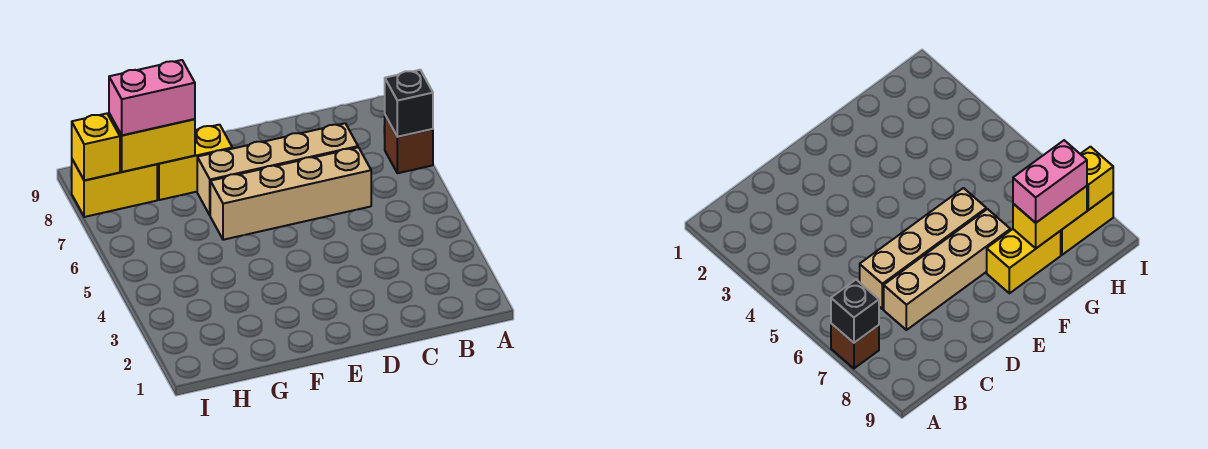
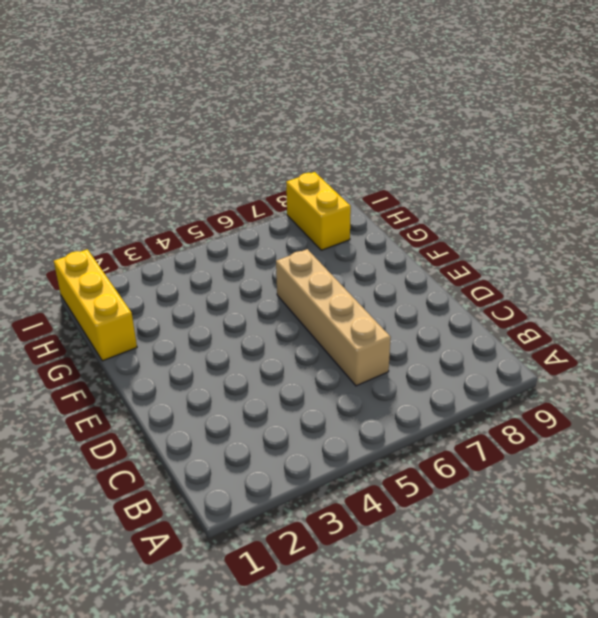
yellow brick G1:I1 level 1 -> none
none -> brown brick A7 level 1
none -> tan brick C7:F7 level 1

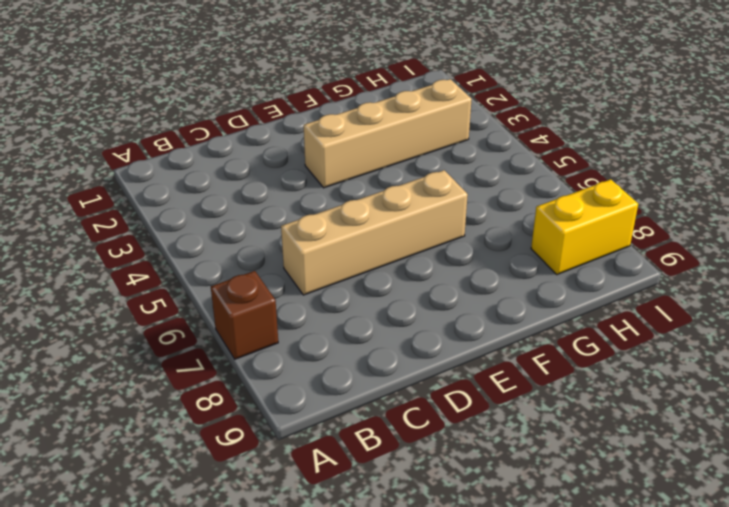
tan brick E3:H3 level 1 -> tan brick C7:F7 level 1
none -> yellow brick F8:G8 level 1
none -> black brick A7 level 2

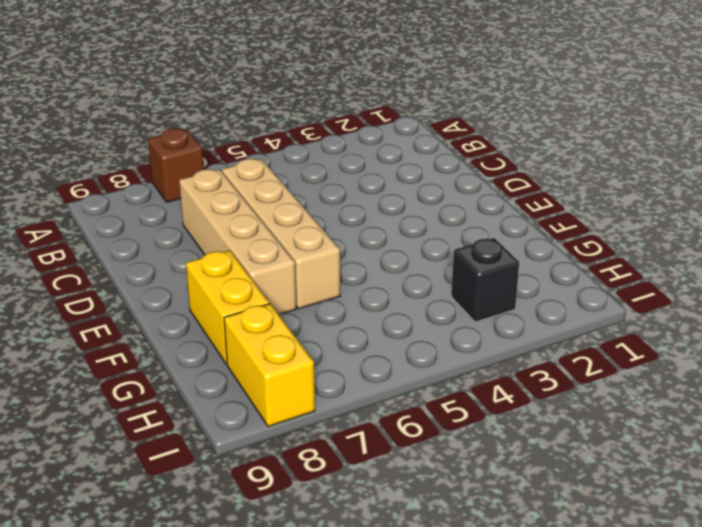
black brick H3 level 1 -> black brick A7 level 2
none -> yellow brick G8:H8 level 2
none -> yellow brick I8 level 2

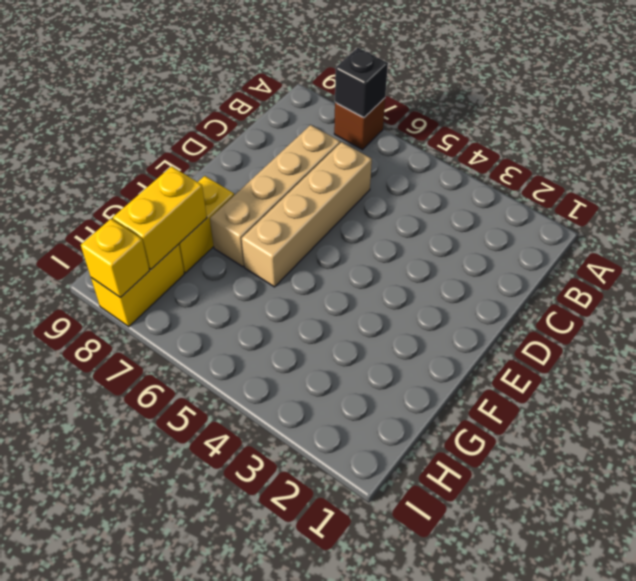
none -> pink brick G8:H8 level 3

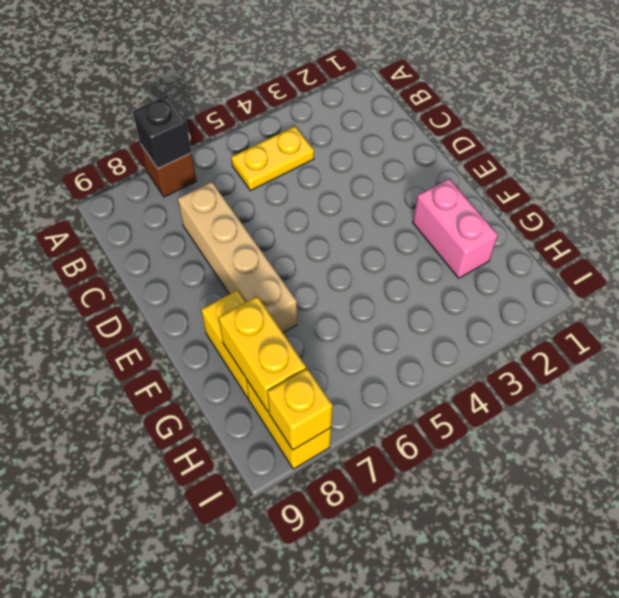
yellow plate B4:B5 level 1 -> none
pink brick F2:G2 level 1 -> pink brick G8:H8 level 3
none -> tan brick C6:F6 level 1

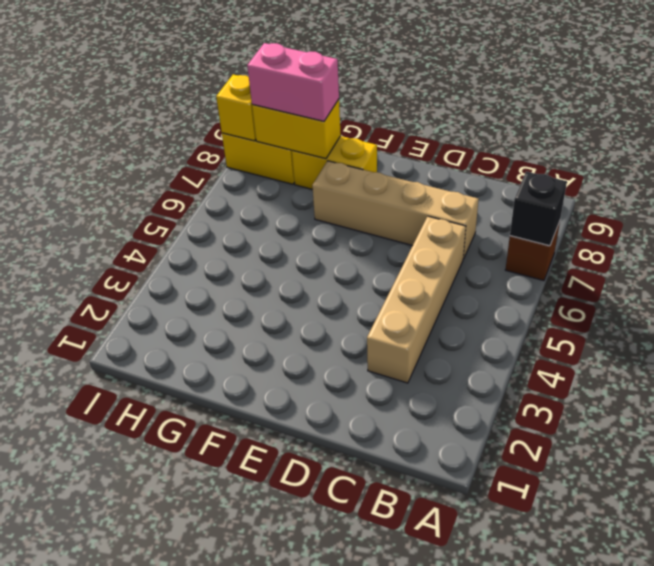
tan brick C3:C6 level 1 -> tan brick C6:F6 level 1

